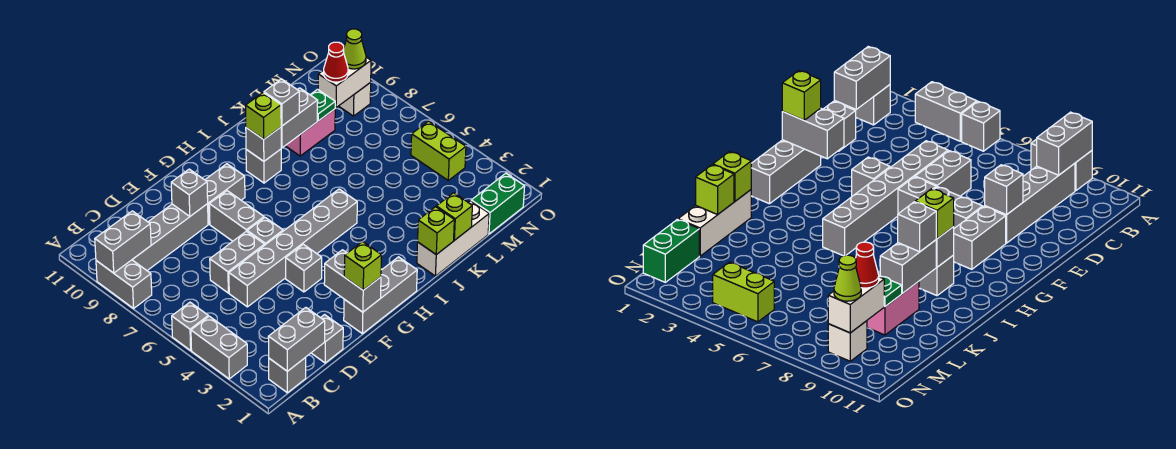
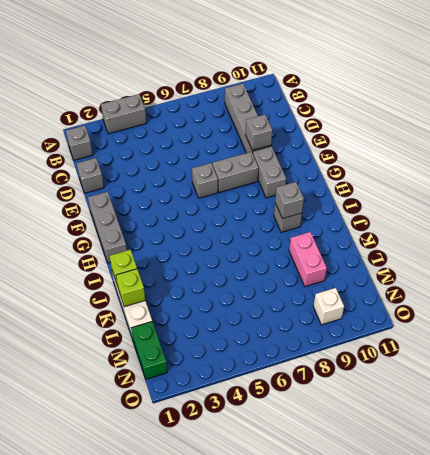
none -> grey brick A5 level 1
none -> grey brick A8:A9 level 1
none -> grey brick D5:I5 level 1
none -> grey brick D6:E6 level 1

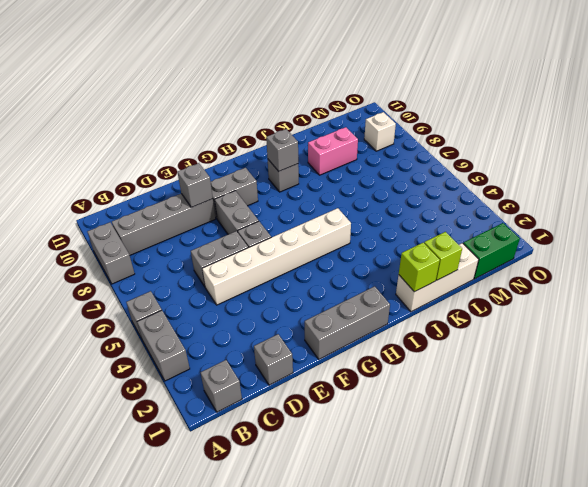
white brick D5:I5 level 1 -> grey brick D5:I5 level 1
none -> grey brick F4 level 1
none -> lime brick N4:N5 level 1
none -> grey brick A9:B9 level 2
none -> grey brick B1:C1 level 2

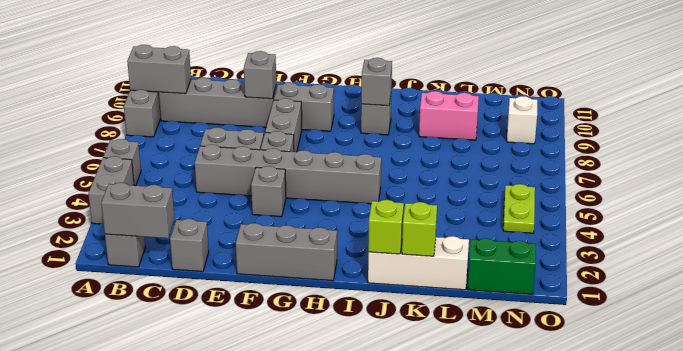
lime plate N4:N5 level 1 -> lime brick N4:N5 level 1
none -> grey brick F1:F2 level 2
none -> grey brick J9:K9 level 2
none -> green plate L9 level 2
none -> white brick M9:N9 level 2

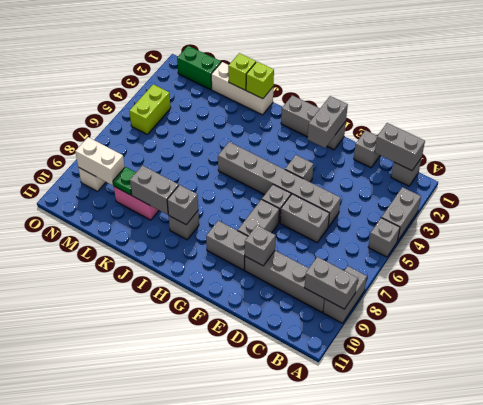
none -> lime brick F1 level 3
none -> lime brick I9 level 3
none -> grey brick J9 level 3
none -> red cone M9 level 3

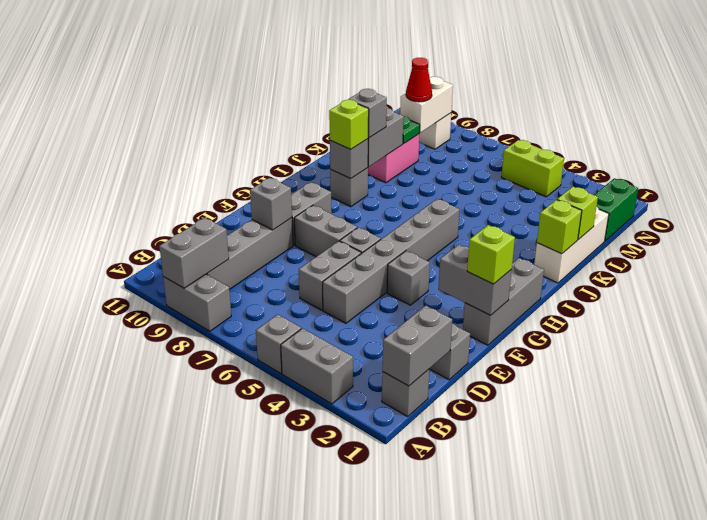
none -> lime cone N9 level 3

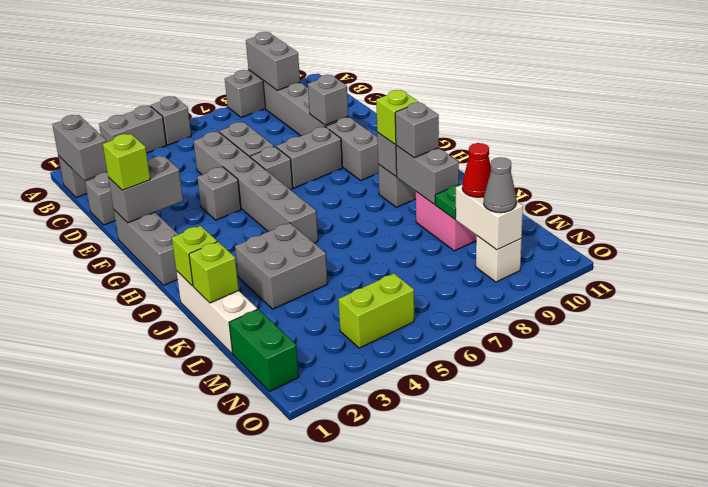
grey brick J3:K4 level 1 -> none
grey cone N9 level 3 -> lime cone N9 level 3

